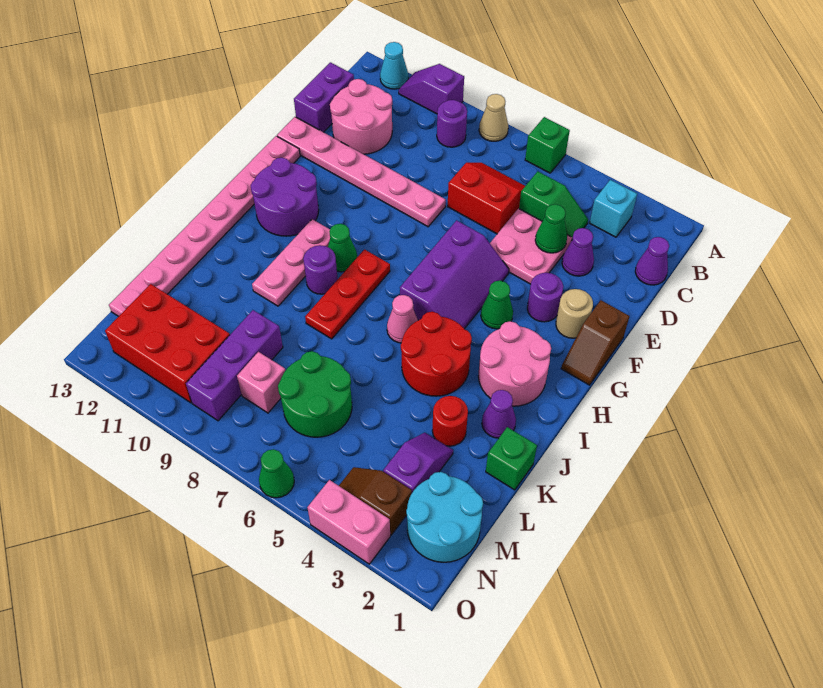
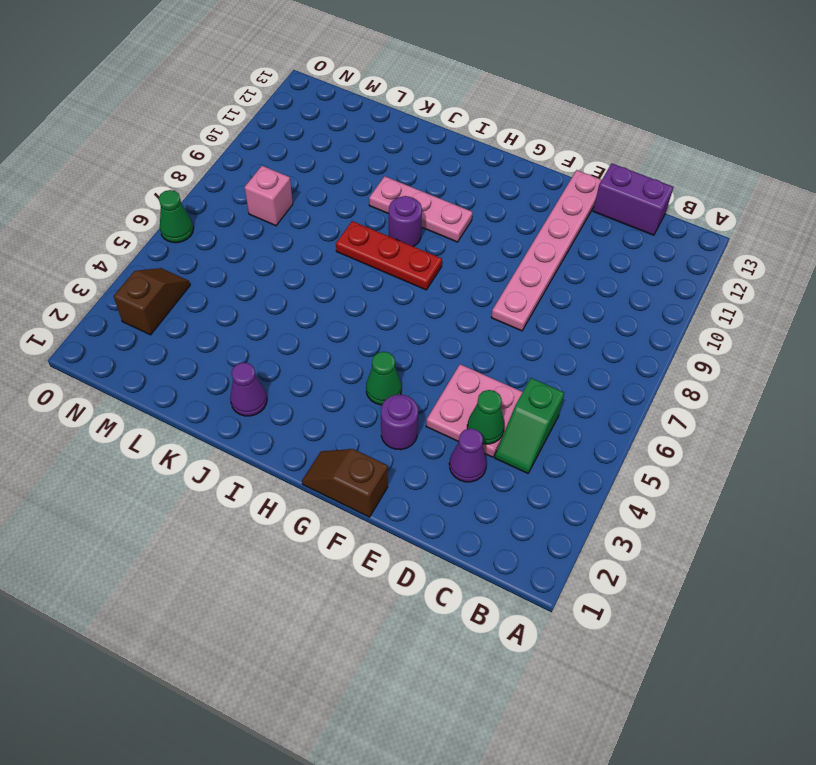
none -> green brick A6 level 1
none -> tan cone A8 level 1
none -> purple slope A10:A11 level 1 top 10
none -> cyan cone A12 level 1

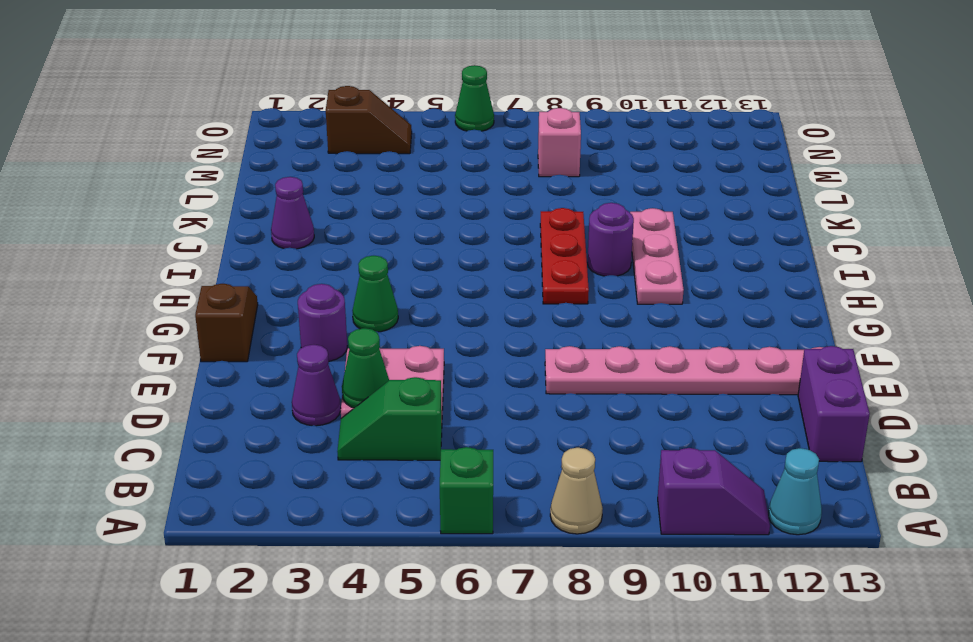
none -> cyan brick B3 level 1
none -> purple round brick B9 level 1
none -> purple cone C1 level 1
none -> red slope C6:D7 level 1 top D

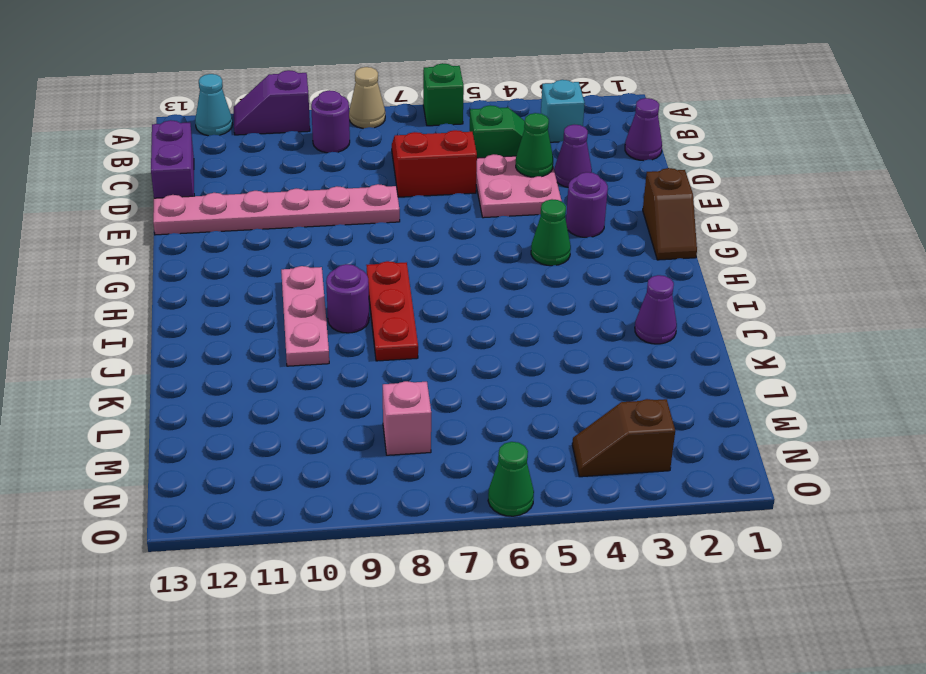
none -> pink round brick C11:D12 level 1
none -> tan round brick F2 level 1
none -> purple slope F5:H6 level 1 top 6
none -> pink plate F13:M13 level 1

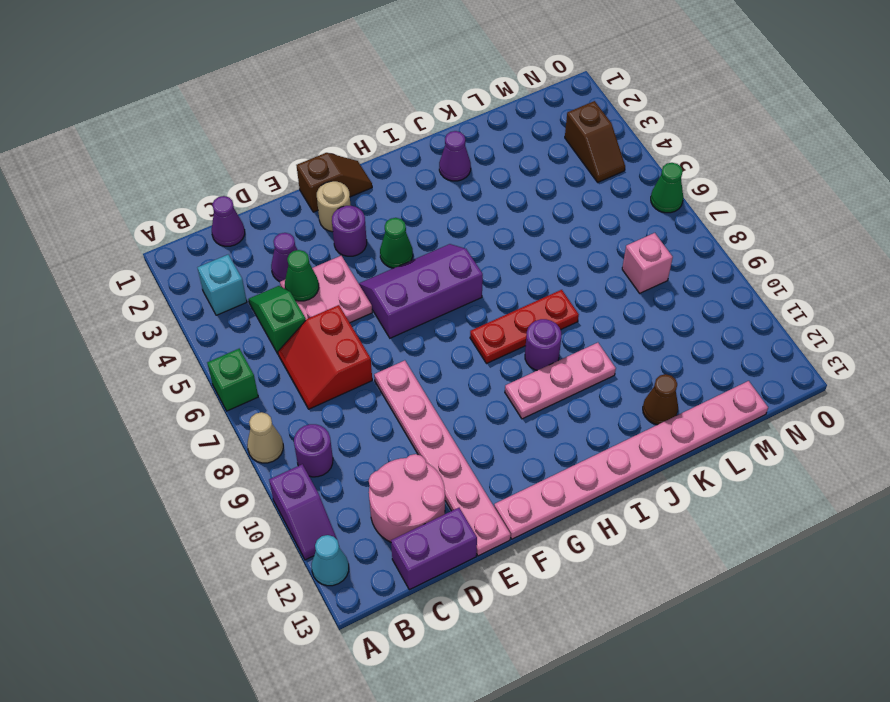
brown cone K12 level 1 -> none
none -> purple round brick G11:H12 level 1
none -> pink round brick H2:I3 level 1
none -> green cone H9 level 1
none -> red round brick I4:J5 level 1

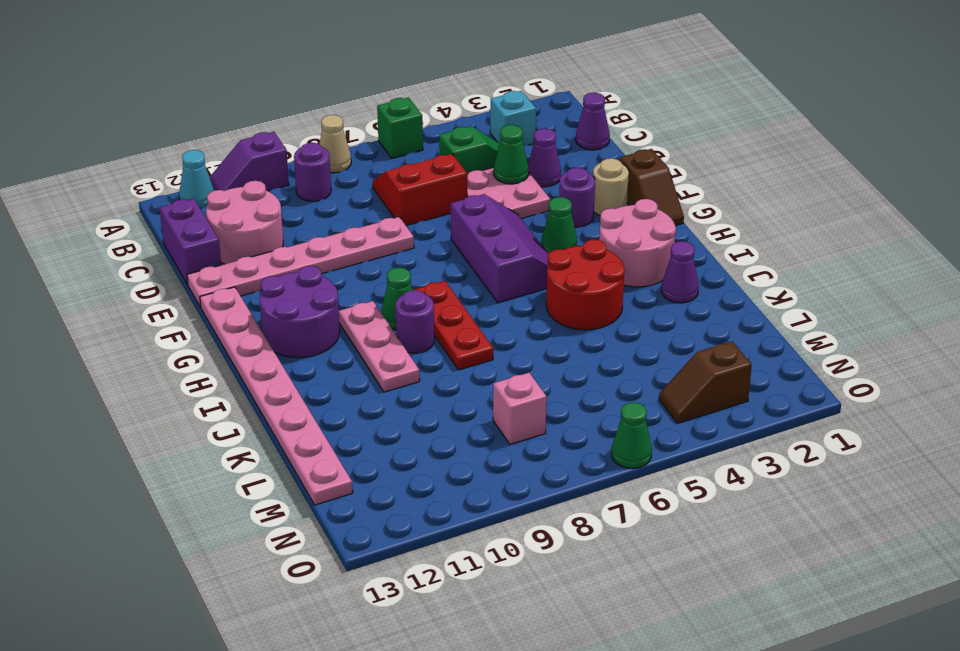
none -> pink cone I6 level 1
none -> green brick K1 level 1
none -> red round brick K3 level 1
none -> purple slope L3:M3 level 1 top M

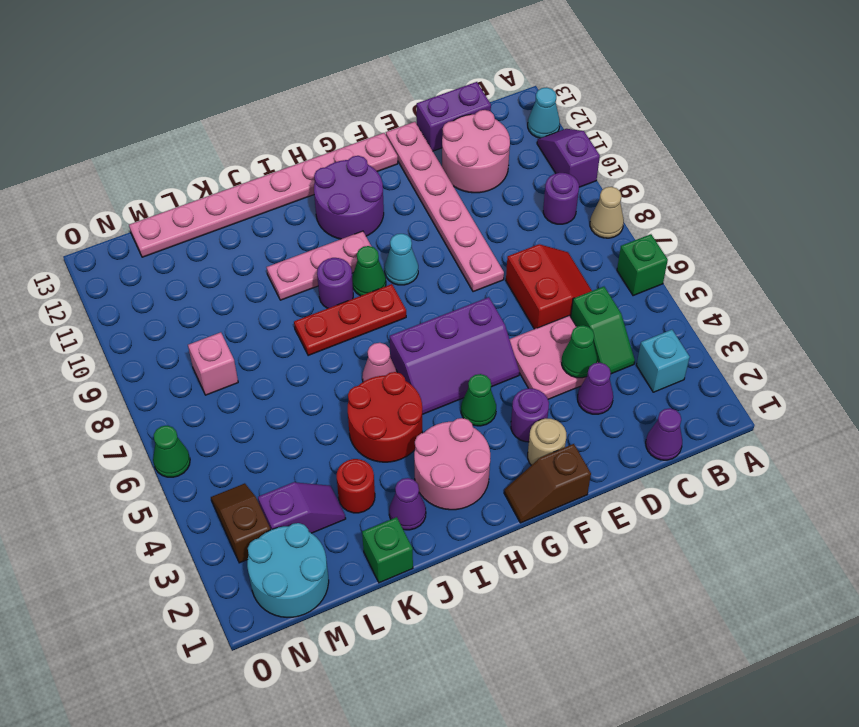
cyan cone G9 level 1 -> none
none -> green round brick L6:M7 level 1
none -> purple brick L9:N9 level 1
none -> red brick M10:N12 level 1
none -> pink brick O3:O4 level 1

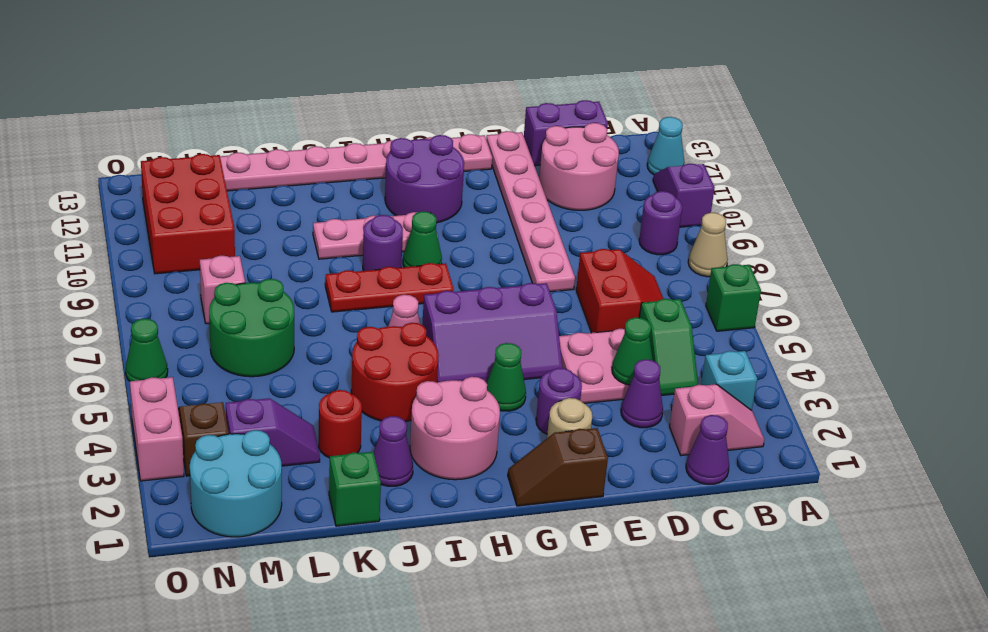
pink slope B2:C2 level 1 top C -> none
none -> purple brick L9:N9 level 1

